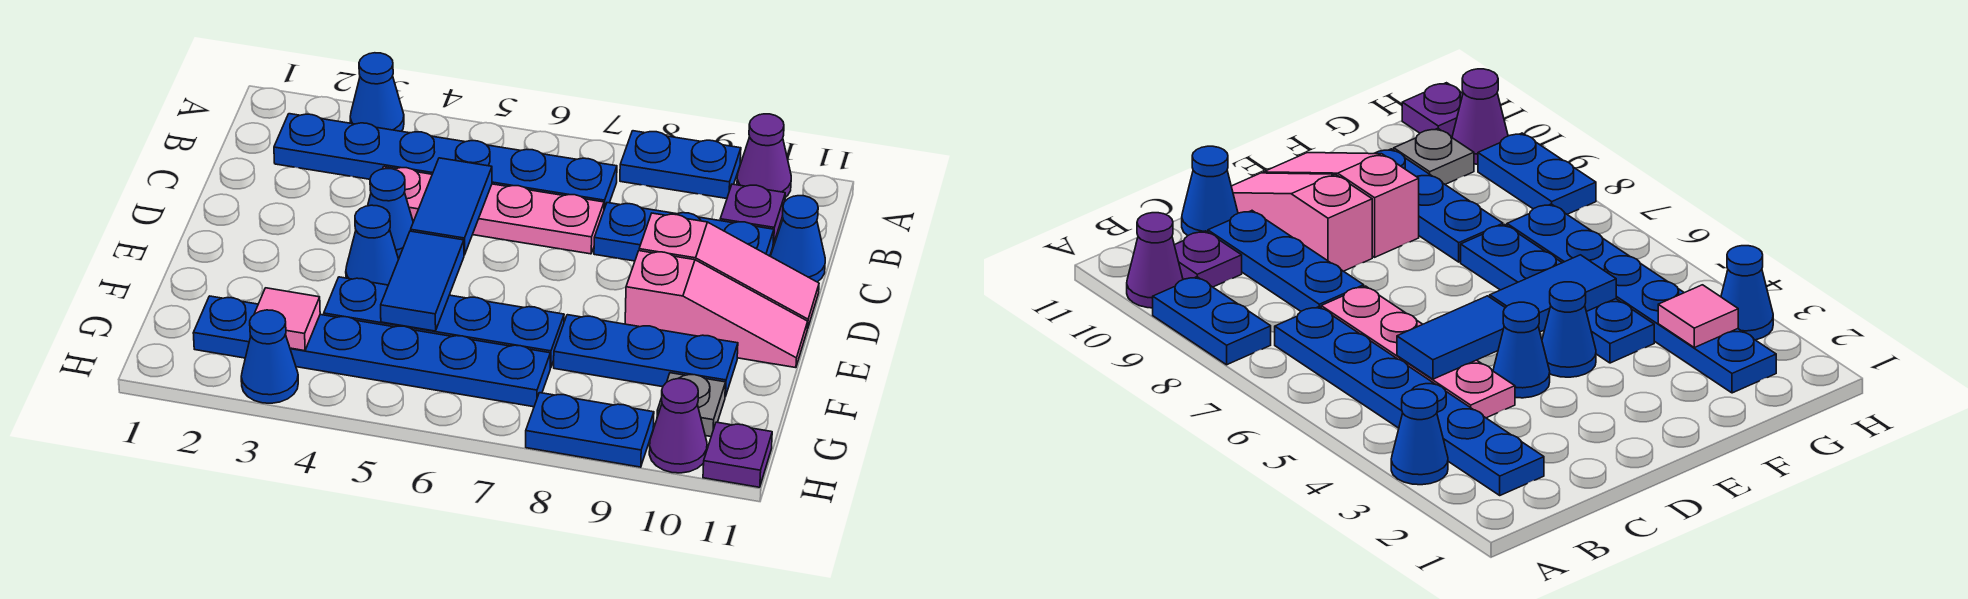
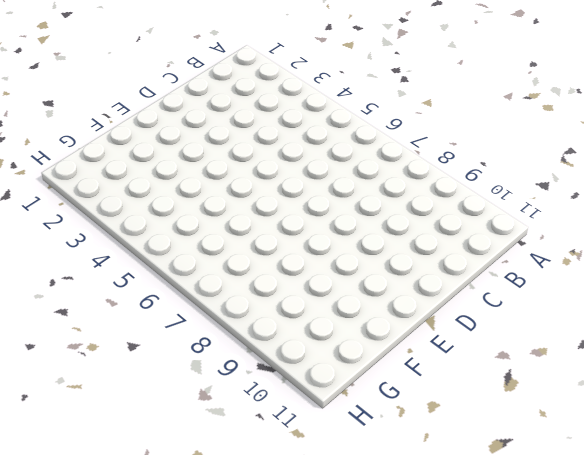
none -> blue cone A3 level 1
none -> blue plate A8:A9 level 1
none -> purple cone A10 level 1

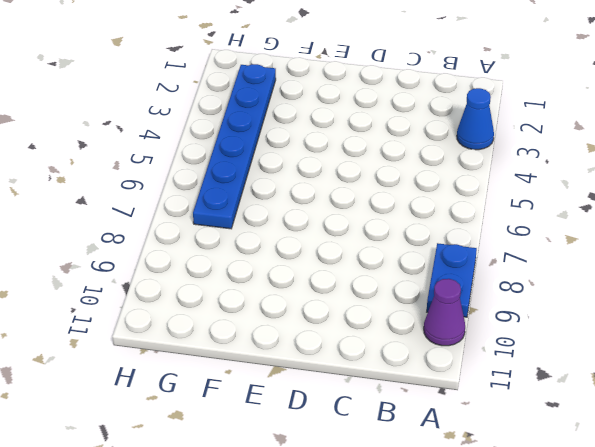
none -> blue plate B2:B7 level 1
none -> purple plate B10 level 1
none -> pink plate C4:C7 level 1

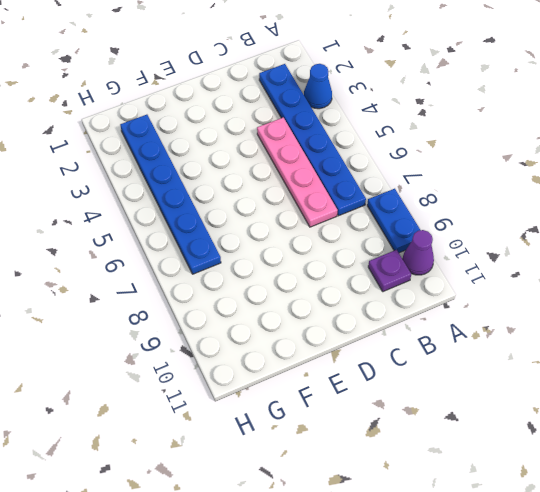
none -> blue plate C8:C10 level 1
none -> blue cone C11 level 1
none -> blue cone D4 level 1

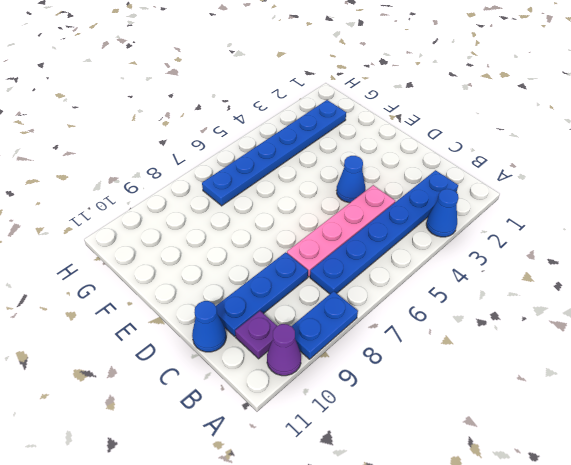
none -> pink slope D9:D11 level 1 top 9
none -> blue cone E4 level 1
none -> pink slope E9:E11 level 1 top 9

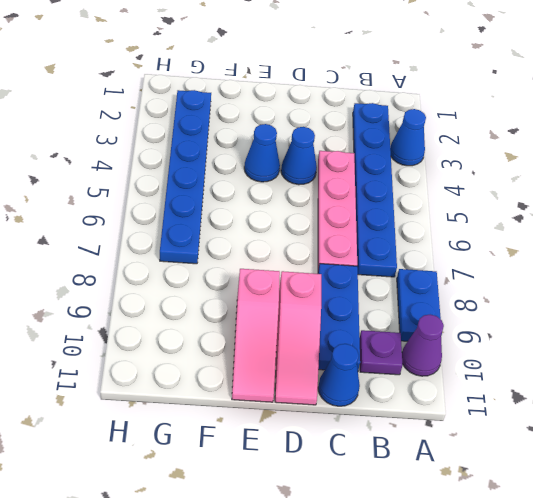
none -> blue plate F4:F7 level 1
none -> blue plate F8:F10 level 1
none -> grey plate G10 level 1

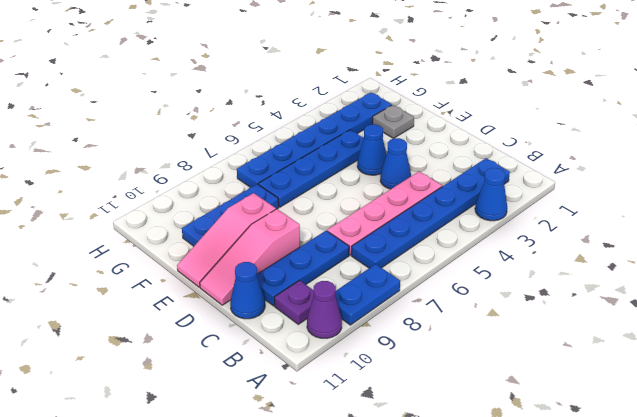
grey plate F2 level 1 -> grey plate G10 level 1
none -> blue cone H3 level 1
none -> blue plate H8:H9 level 1
none -> purple cone H10 level 1

